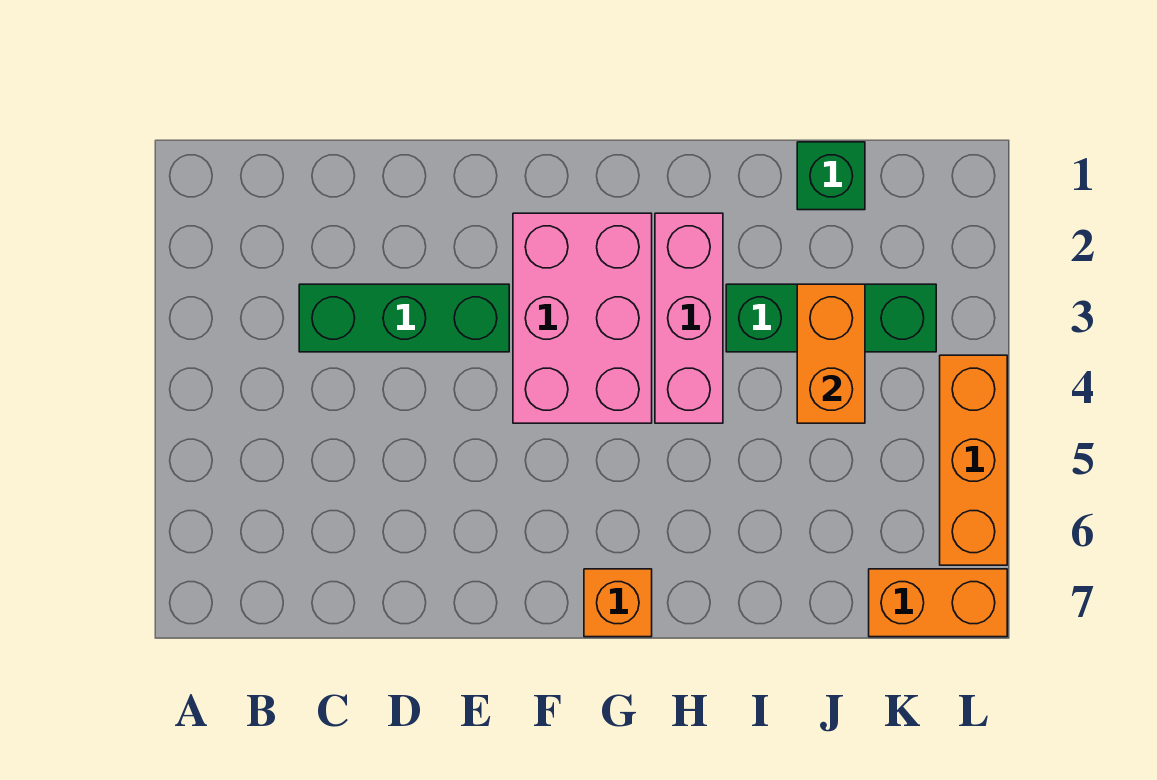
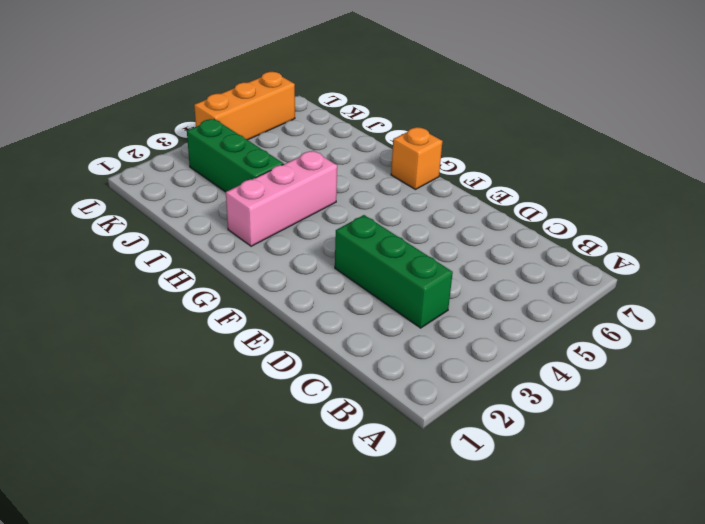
none -> pink brick F2:G4 level 1
none -> green brick J1 level 1

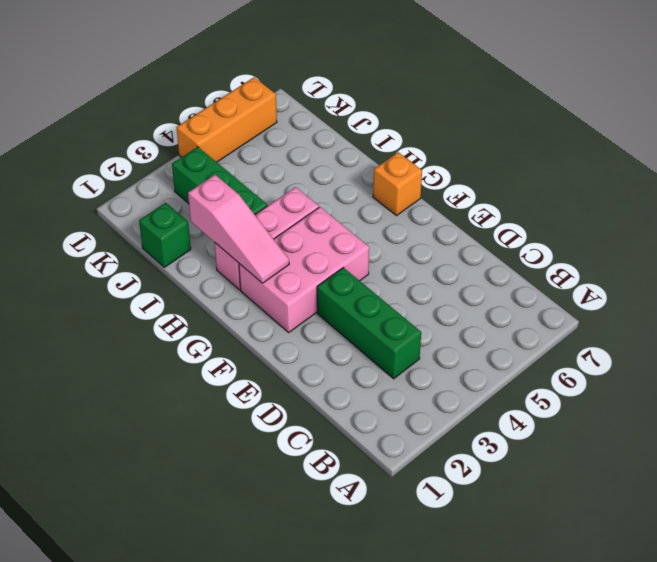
pink slope G2:I2 level 2 top I -> none
none -> orange brick K7:L7 level 1
none -> orange brick J3:J4 level 2

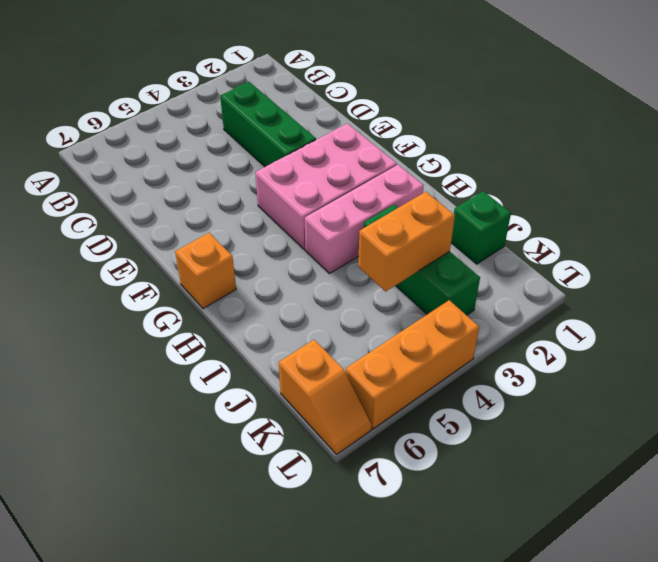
orange slope K7:L7 level 1 top K -> orange brick K7:L7 level 1

